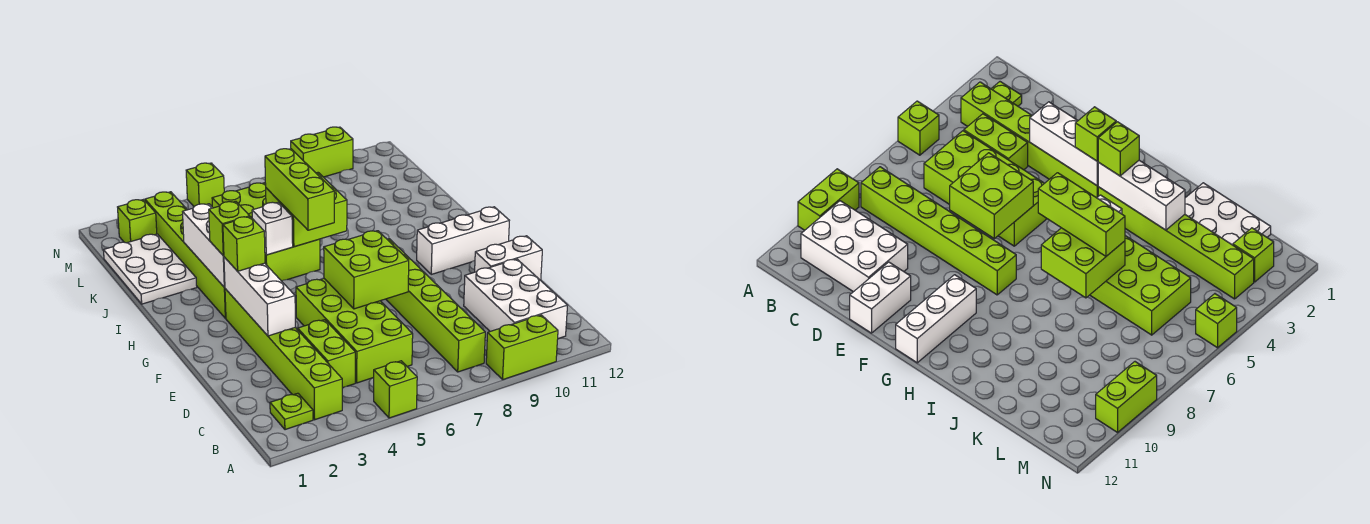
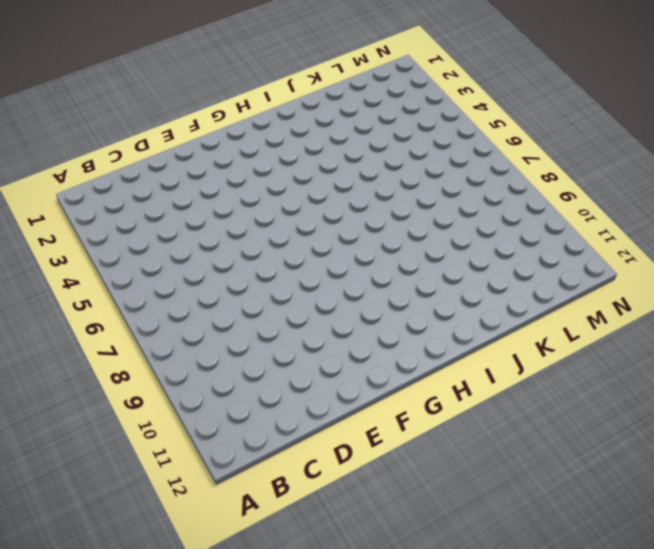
none -> lime brick A5 level 1
none -> lime brick A9:A10 level 1
none -> lime plate B2 level 1

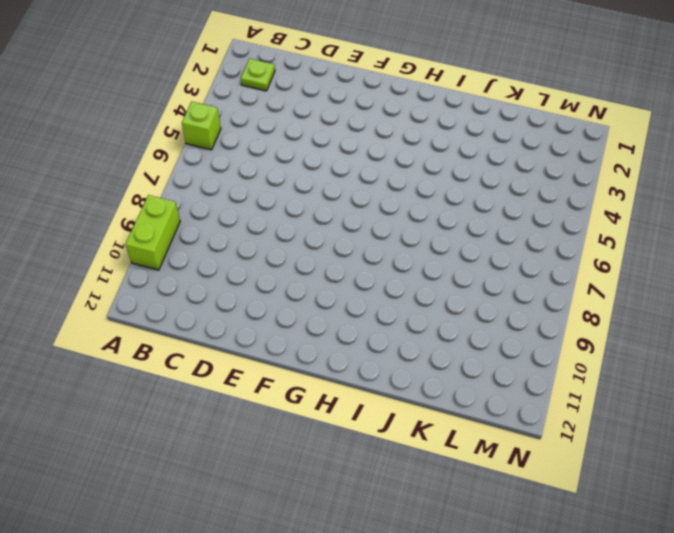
none -> lime brick B3:G3 level 1
none -> lime brick B8:G8 level 1
none -> white brick B10:D11 level 1

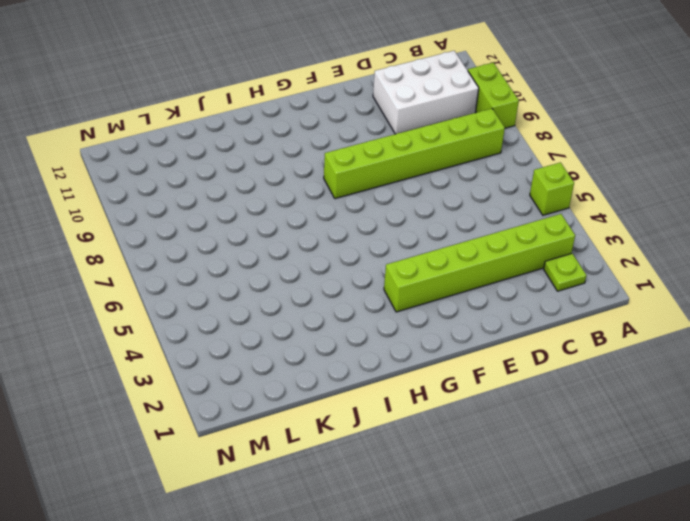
none -> lime brick C4:D4 level 1
none -> lime brick C5:F6 level 1
none -> white brick E11:E12 level 1

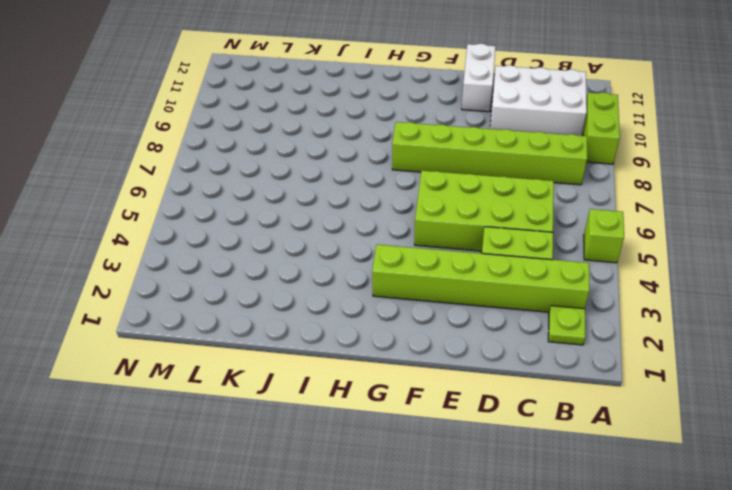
none -> white brick G10:G12 level 1
none -> lime brick H3:M3 level 1
none -> lime brick I5:L6 level 1

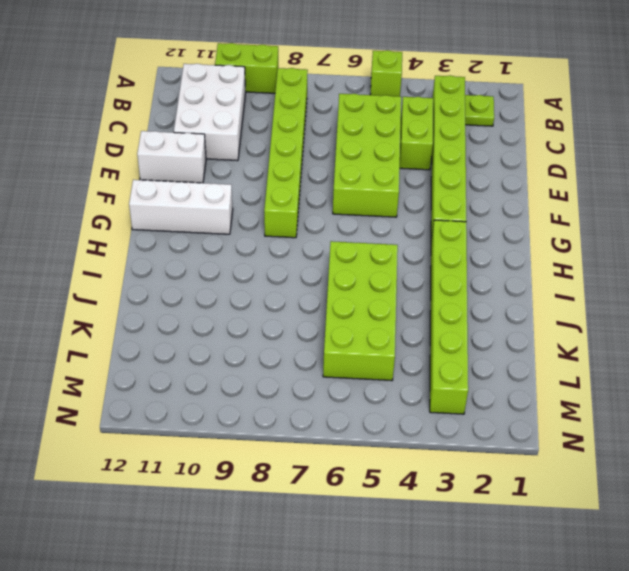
none -> white plate J1:L2 level 1
none -> lime brick M2 level 1
none -> lime brick N5 level 1

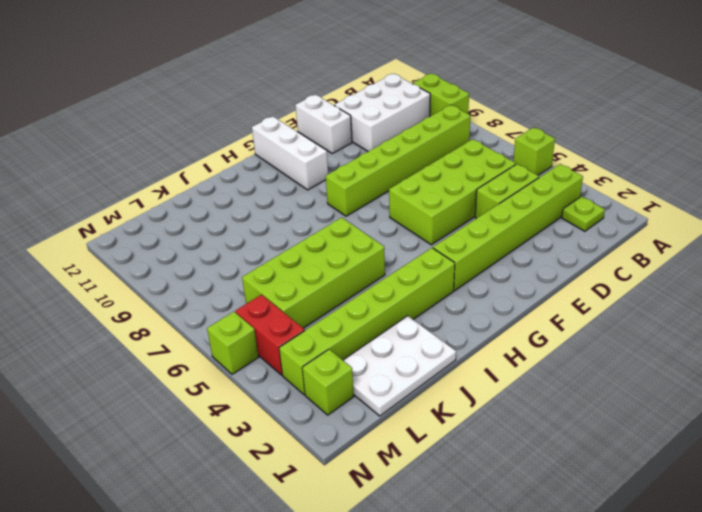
red brick M4:M5 level 1 -> none
none -> lime brick N9:N10 level 1
none -> white brick E3:G3 level 2
none -> lime brick E6:F7 level 2

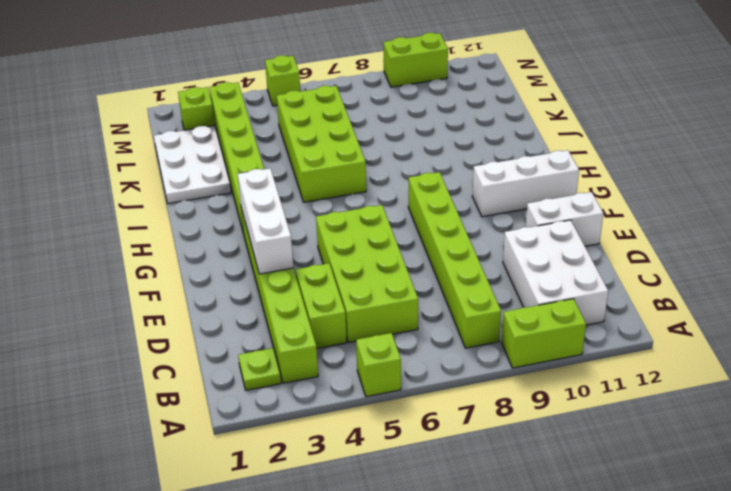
none -> lime brick E6:F7 level 2
none -> white brick H3:J3 level 2
none -> white brick I5 level 2

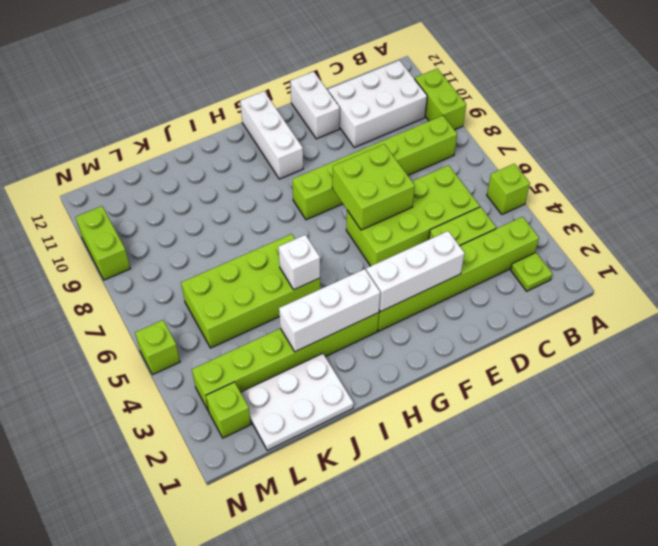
none -> lime brick I6:J7 level 2
none -> lime brick G3 level 3
none -> lime brick H3 level 3

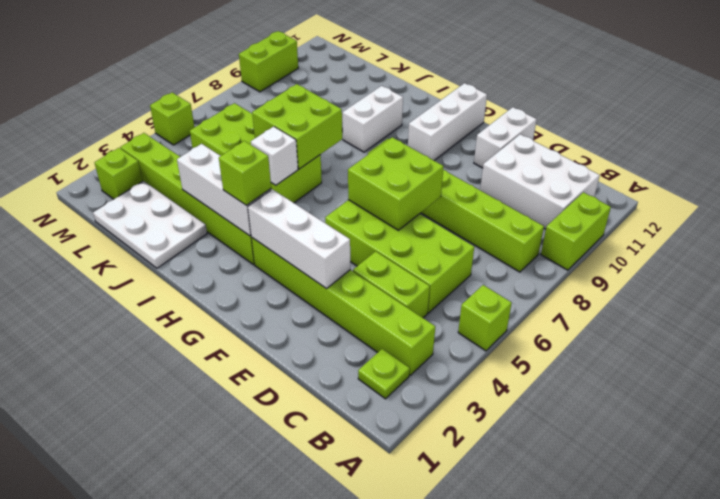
white brick I9:I10 level 1 -> none
none -> lime brick G3 level 3
none -> lime brick H6:J6 level 3

